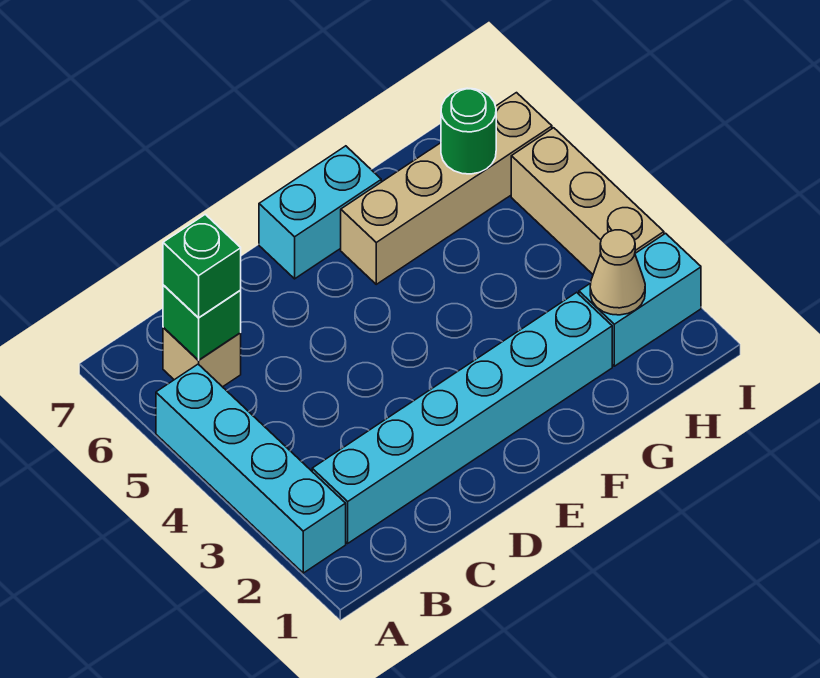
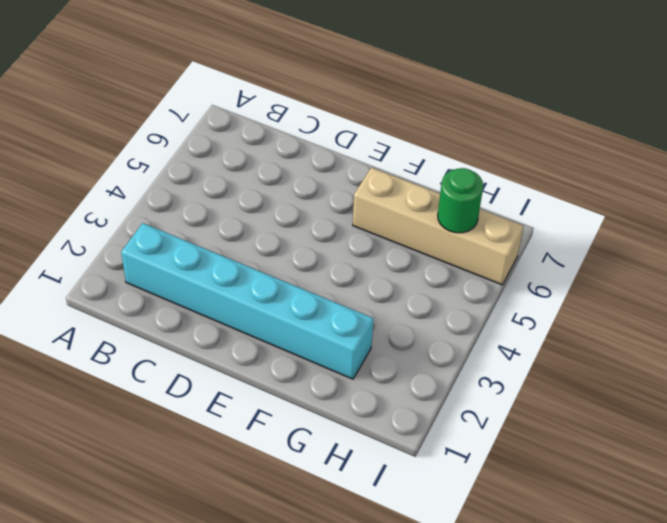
none -> cyan brick A2:A5 level 1
none -> tan brick B6 level 1

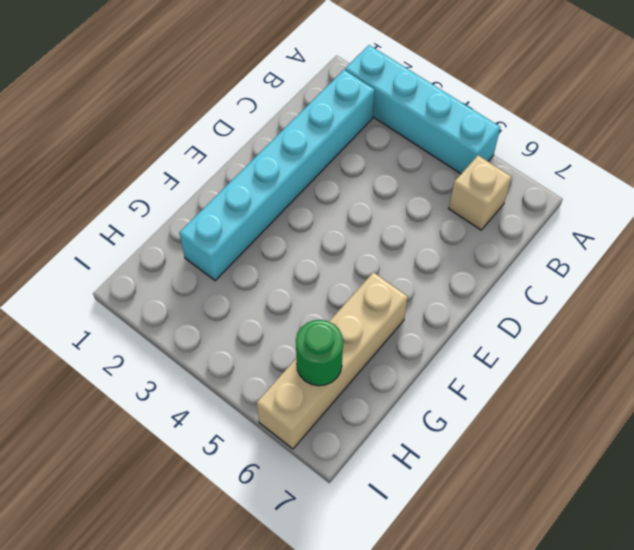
none -> cyan brick E7:F7 level 1
none -> cyan brick H2:I2 level 1

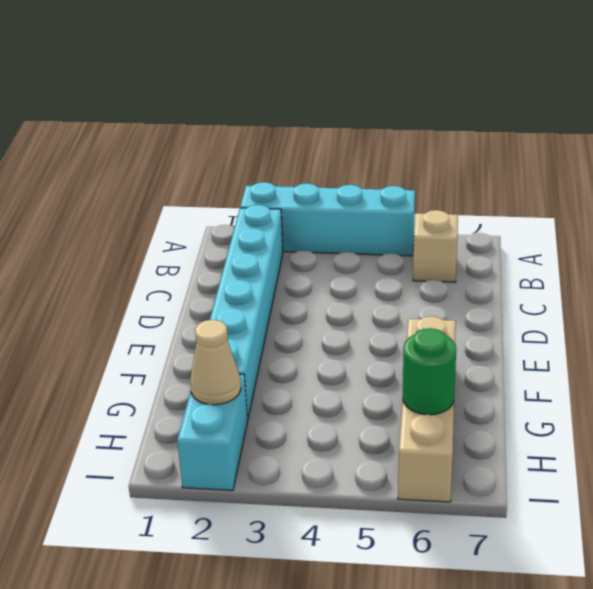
none -> cyan brick E7:F7 level 1
none -> tan brick I3:I5 level 1

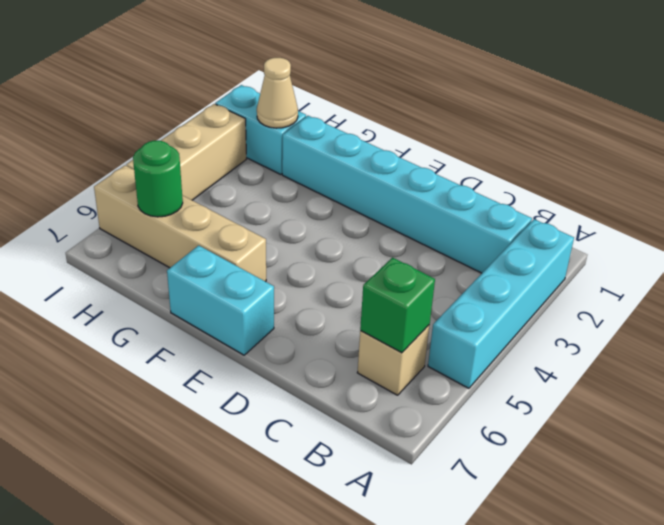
none -> green brick B6 level 3

